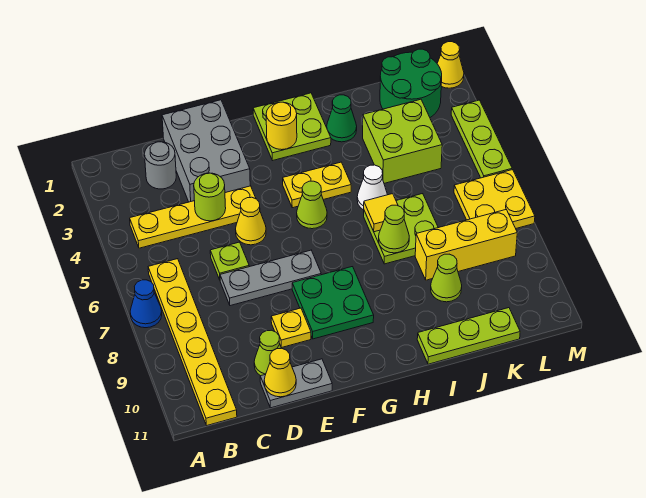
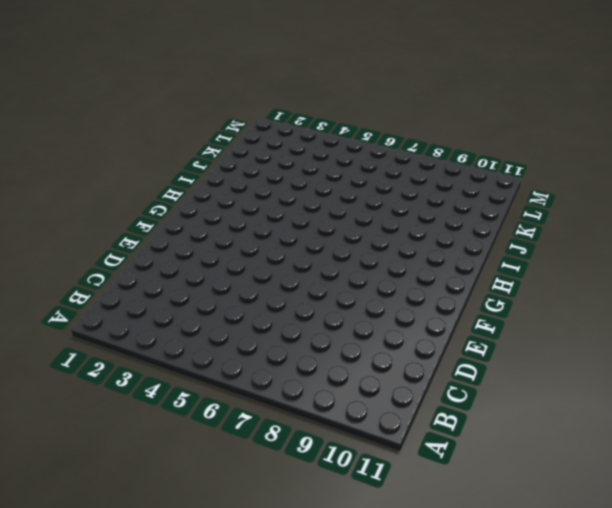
none -> blue cone A7 level 1
none -> yellow plate B4:E4 level 1
none -> yellow plate B6:B11 level 1
none -> grey round brick C2 level 1

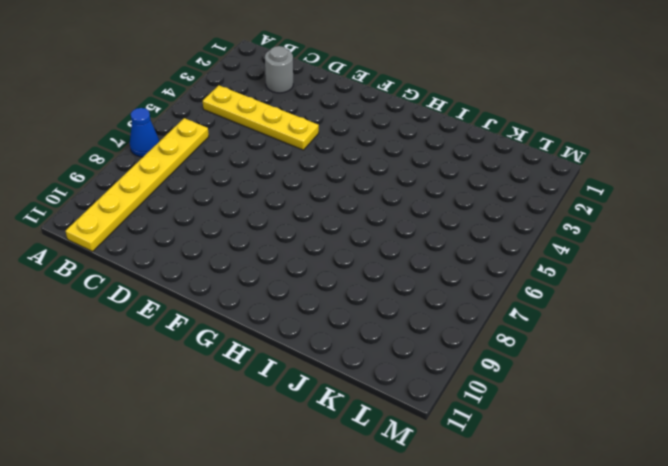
none -> grey brick D1:E3 level 1
none -> lime plate D6 level 1
none -> grey plate D7:F7 level 1
none -> lime cone D10 level 1

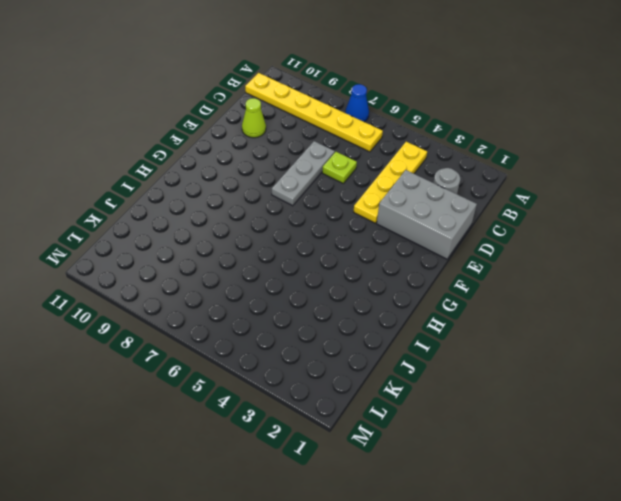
none -> grey plate D11:E11 level 1
none -> yellow cone E5 level 1
none -> yellow plate E9 level 1
none -> green plate F8:G9 level 1

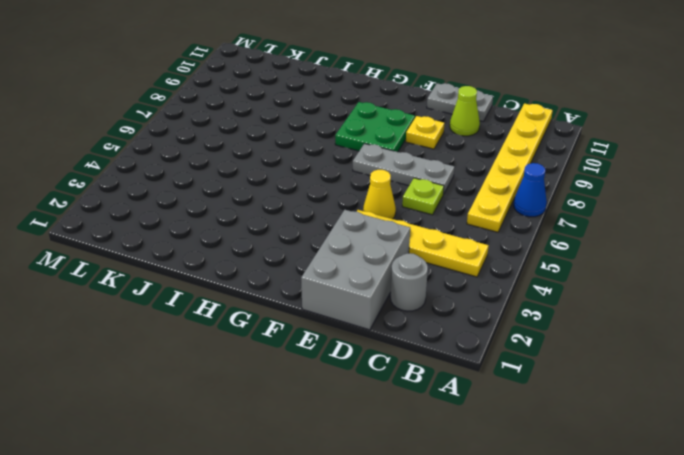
none -> lime plate G1:H2 level 1
none -> yellow plate G4:H4 level 1
none -> lime cone G5 level 1
none -> green cone I2 level 1

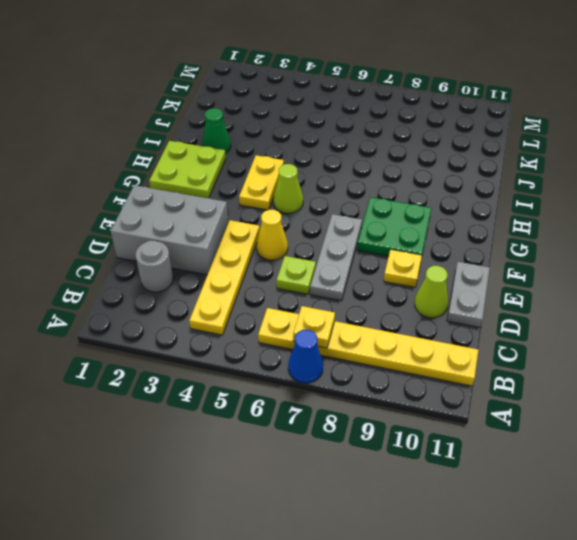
yellow plate B7 level 2 -> none
none -> white cone I5 level 1
none -> lime plate I6:J7 level 1
none -> lime plate I11:K11 level 1
none -> lime brick J3:K4 level 1

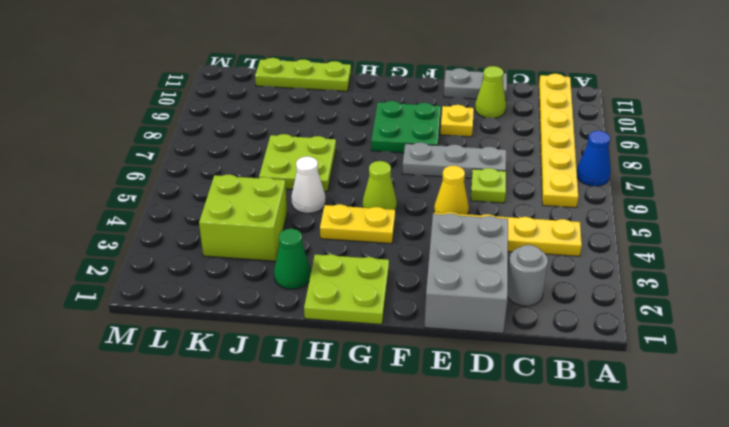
none -> yellow brick J8:L8 level 1
none -> lime cone J9 level 1
none -> green round brick K1:L2 level 1
none -> yellow plate L6:M7 level 1

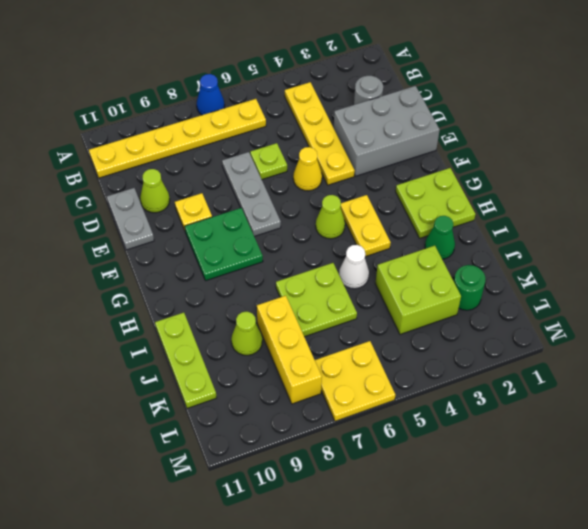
green round brick K2 level 1 -> green round brick K1:L2 level 1
none -> yellow cone M1 level 1
none -> lime plate M3:M5 level 1
none -> lime round brick D4 level 2
none -> yellow cone D11 level 2

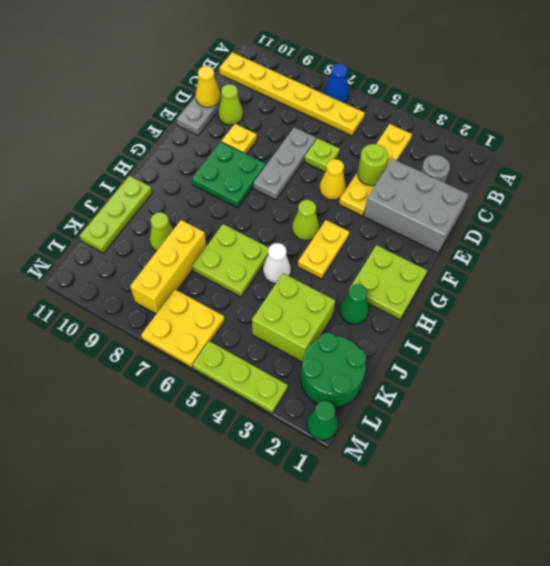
green cone M1 level 1 -> yellow cone M1 level 1
none -> yellow round brick G2 level 2
none -> yellow tile I6 level 2
none -> lime cone I7 level 2

